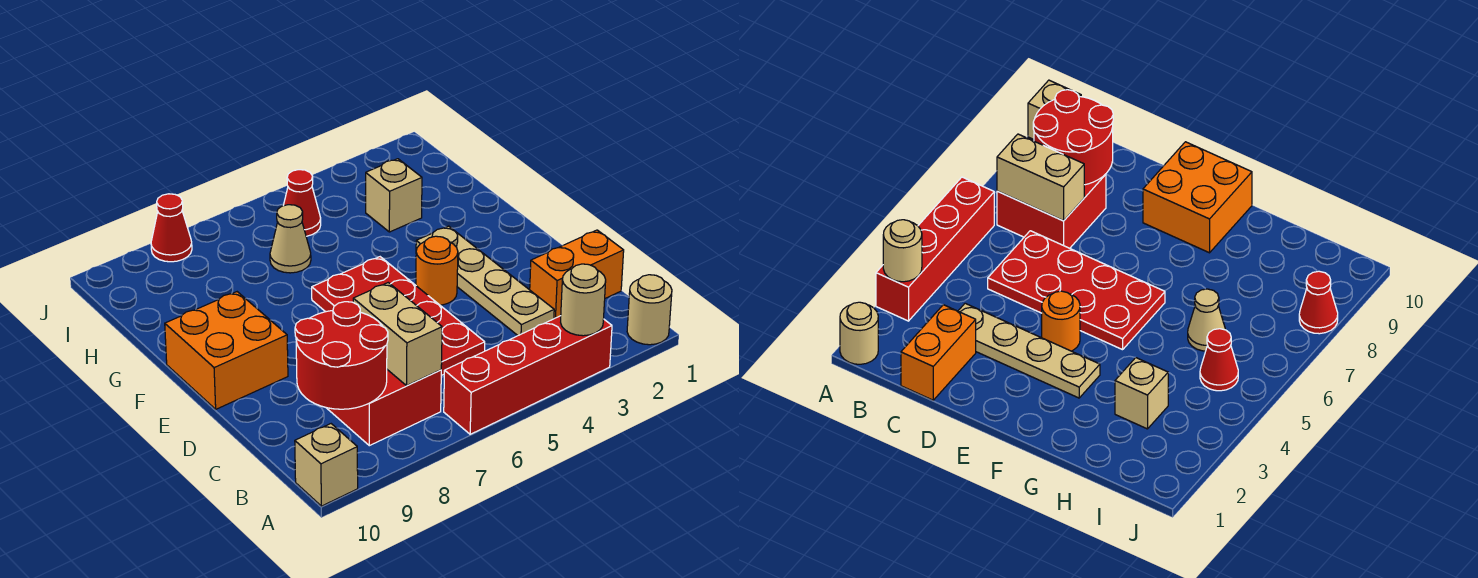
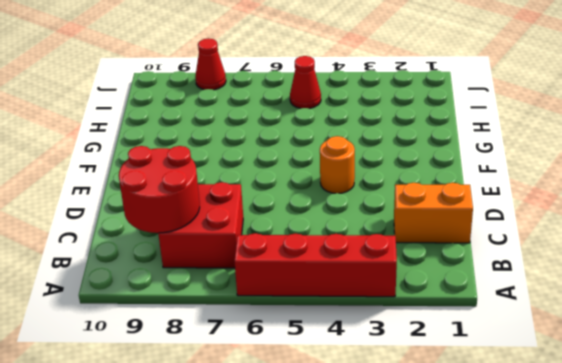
none -> tan round brick A1 level 1
none -> tan brick A10 level 1
none -> tan plate C3:F3 level 1

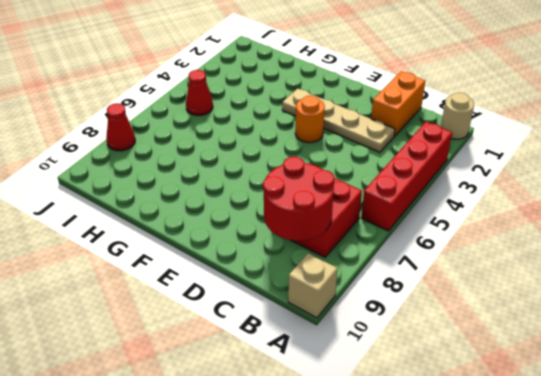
none -> red plate C5:F6 level 1
none -> orange brick E9:F10 level 1
none -> tan brick H3 level 1

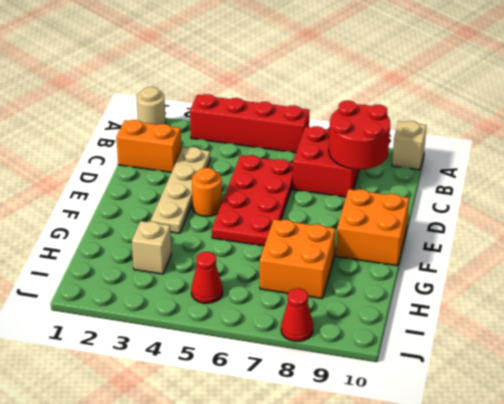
orange brick G7:H8 level 1 -> none
none -> tan cone H6 level 1
none -> tan round brick A3 level 2
none -> tan brick B7:C7 level 2

